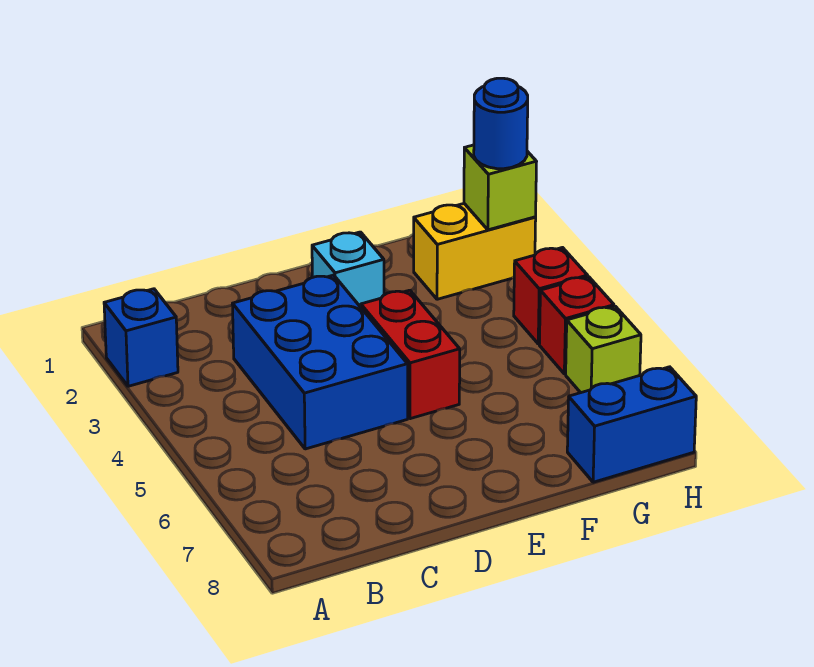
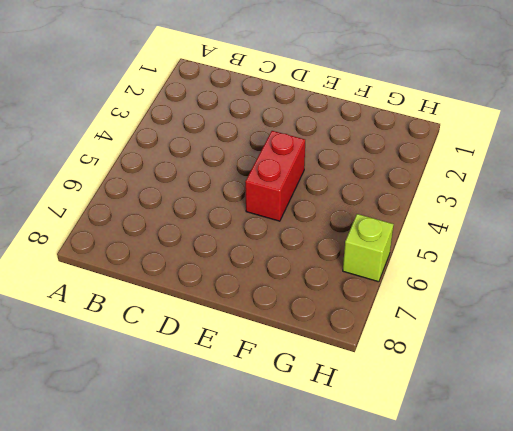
none -> blue brick A2 level 1
none -> blue brick C3:D5 level 1

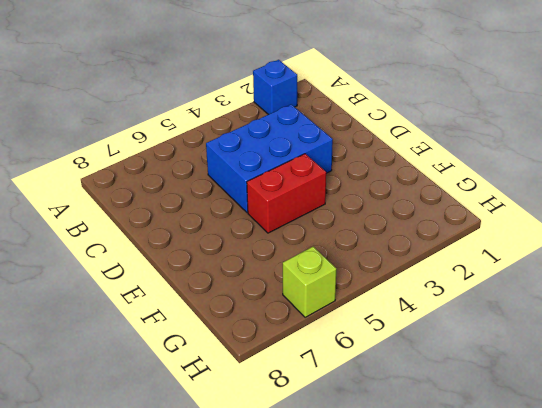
none -> cyan brick E2 level 1
none -> yellow brick G2:H2 level 1

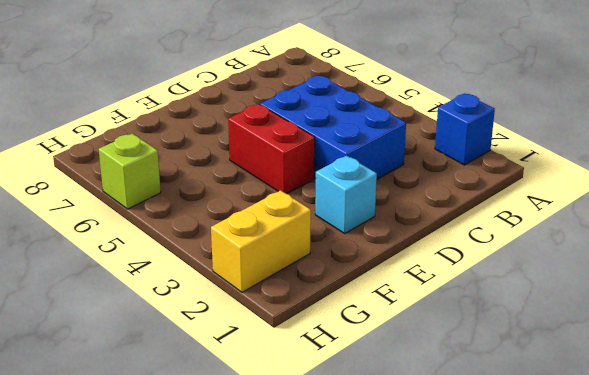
none -> blue brick G8:H8 level 1
none -> red brick H4 level 1

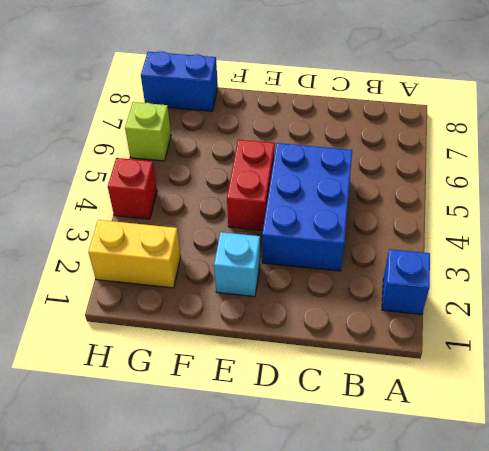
none -> red brick H5 level 1
none -> lime brick H2 level 2

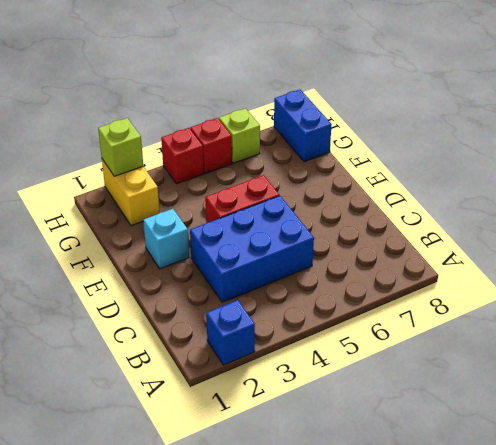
none -> blue round brick H2 level 3

